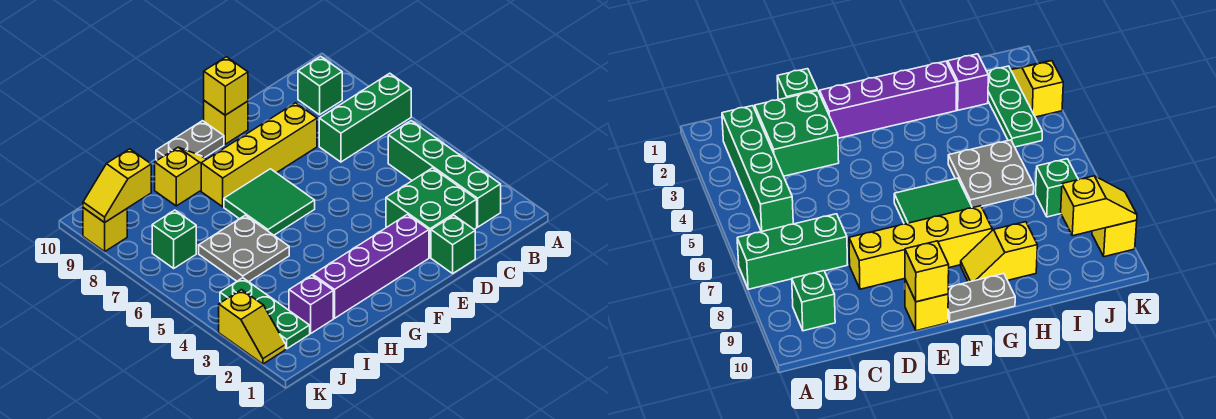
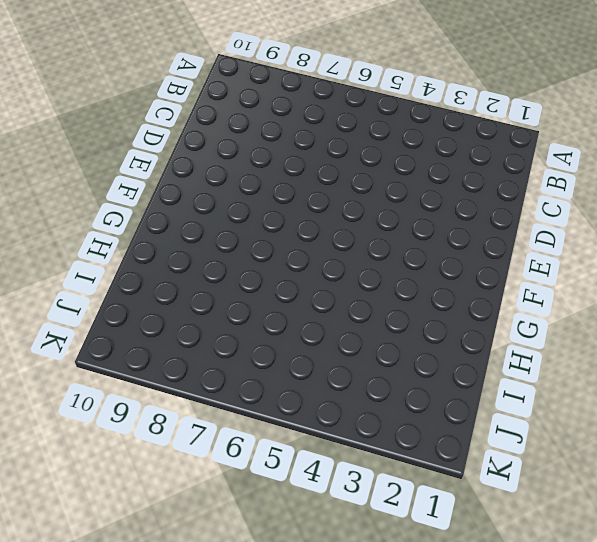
none -> green brick A7:C7 level 1
none -> green brick B2:B5 level 1
none -> green brick B9 level 1

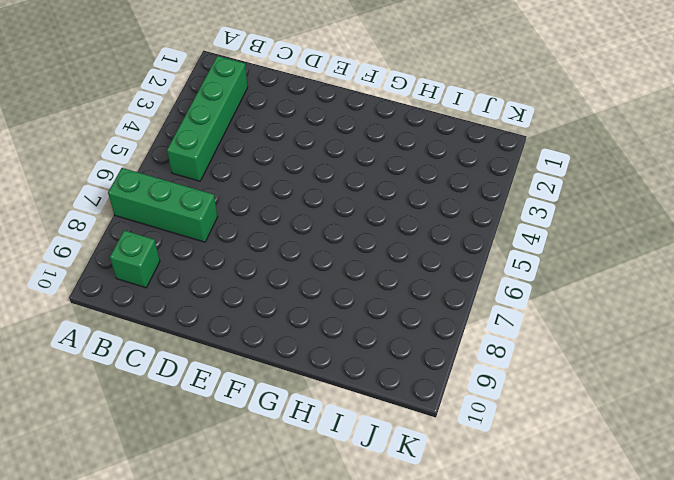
none -> green brick C2:D3 level 1
none -> green brick D1 level 1
none -> yellow brick D8:G8 level 1

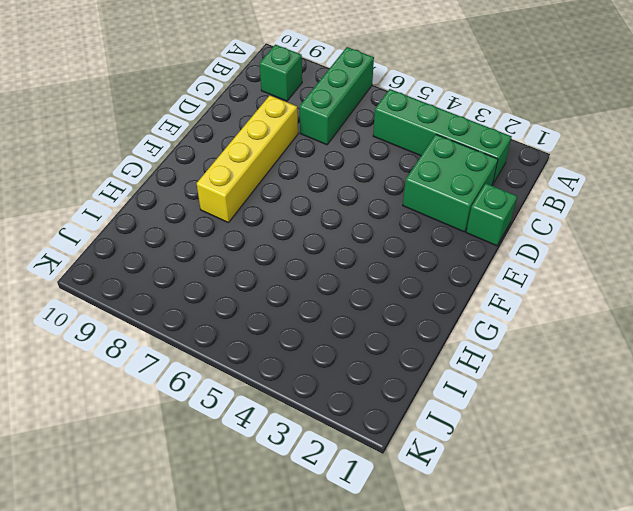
none -> purple brick E2:H2 level 1
none -> yellow brick E10 level 1
none -> green tile F6:G7 level 1

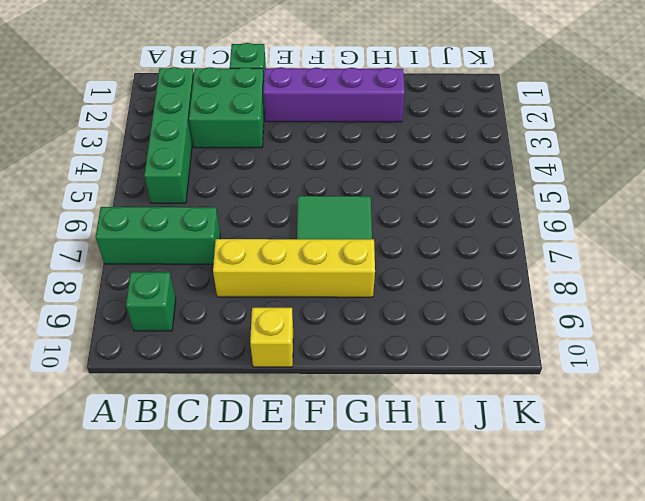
none -> grey plate F10:G10 level 1
none -> yellow slope G9:H9 level 1 top H
none -> grey plate H5:I6 level 1

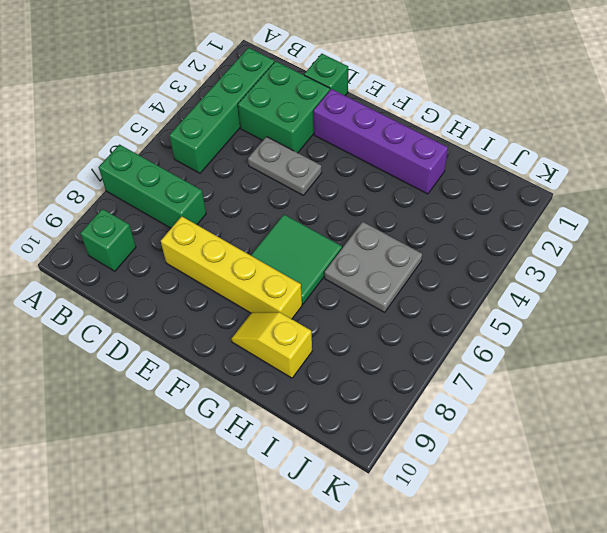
grey plate D4:E4 level 1 -> grey plate F10:G10 level 1
none -> yellow brick E10 level 1
none -> purple brick I2 level 1
none -> green plate J2:J4 level 1

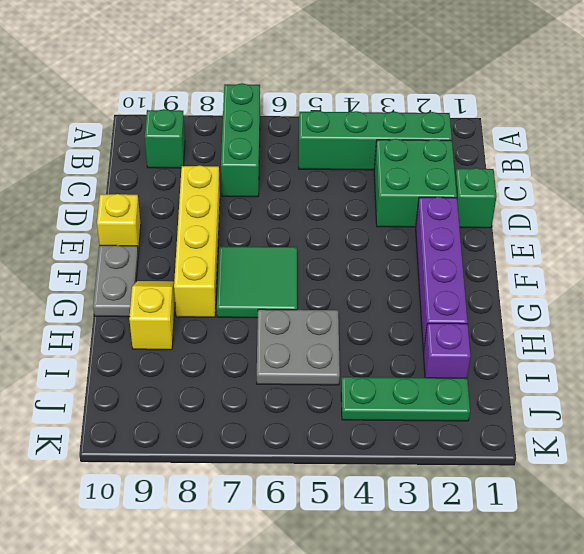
none -> green brick J7 level 1
none -> yellow slope K2:K3 level 1 top 3
none -> yellow brick K9 level 1

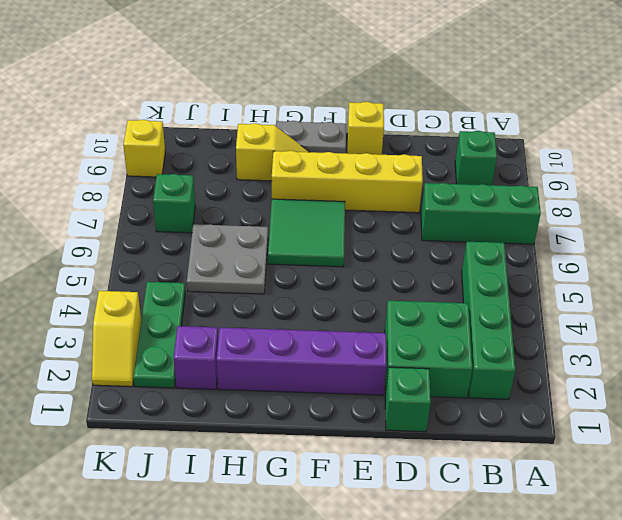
none -> yellow brick E10 level 2
none -> yellow slope J9:K9 level 2 top J

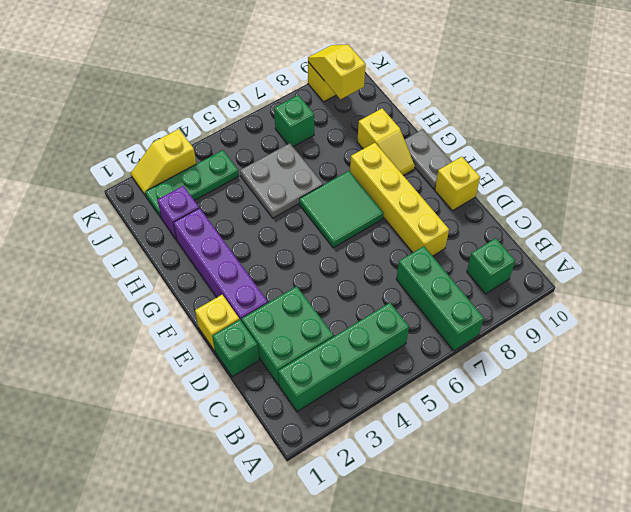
yellow brick E1 level 1 -> yellow brick E10 level 2

